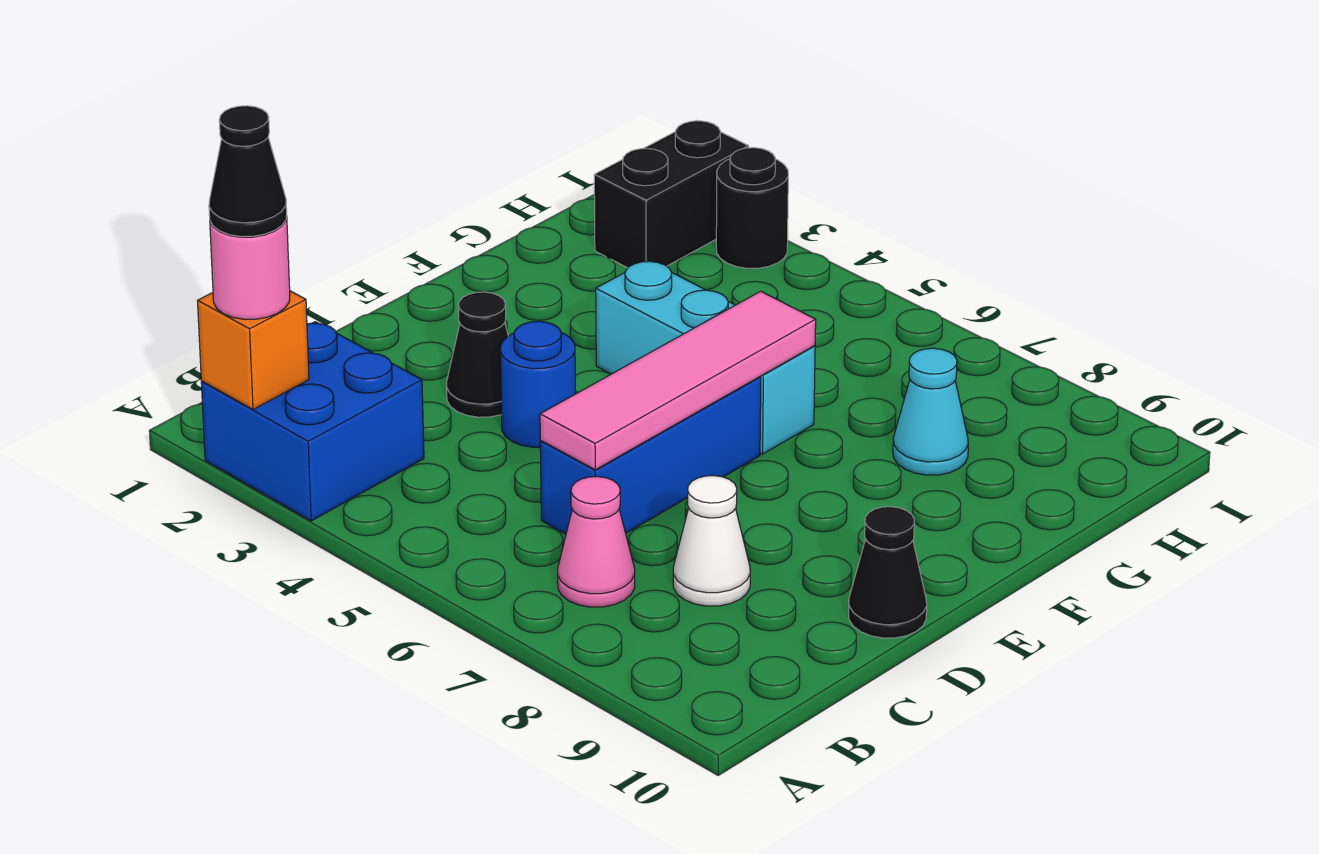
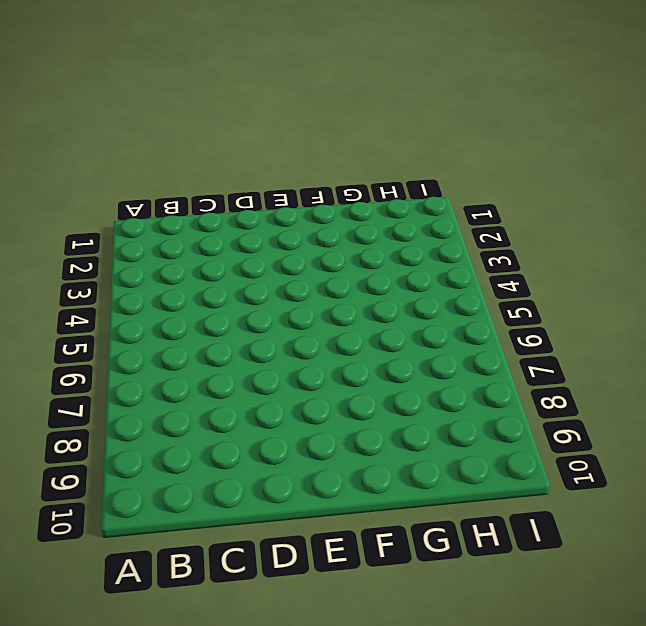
none -> blue brick A2:B3 level 1
none -> pink cone B7 level 1
none -> blue brick C6:E6 level 1

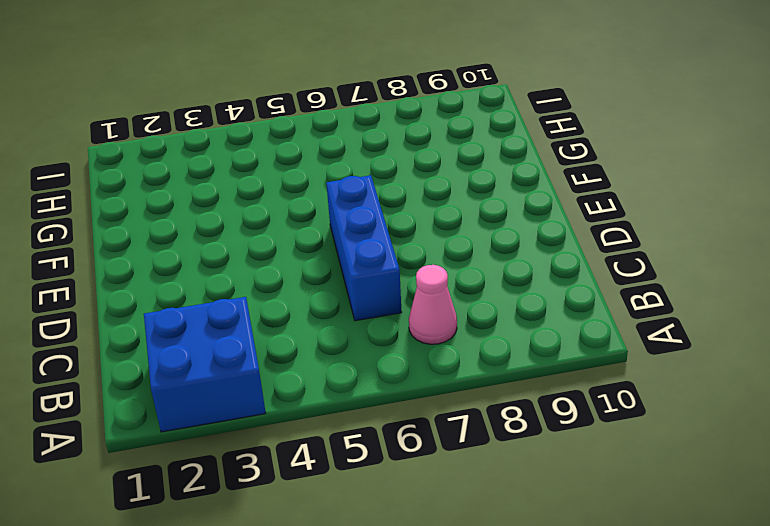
none -> white cone C8 level 1
none -> black cone D3 level 1
none -> blue round brick D4 level 1

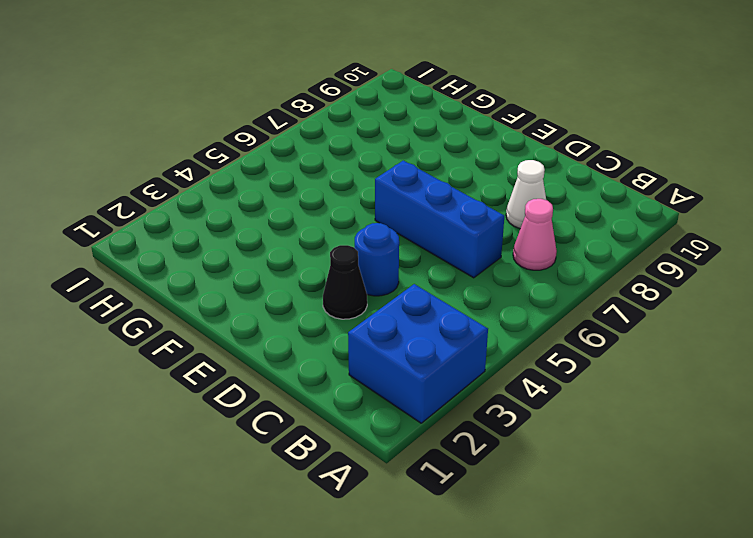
none -> black cone D10 level 1
none -> cyan brick F4:F6 level 1
none -> cyan cone G8 level 1

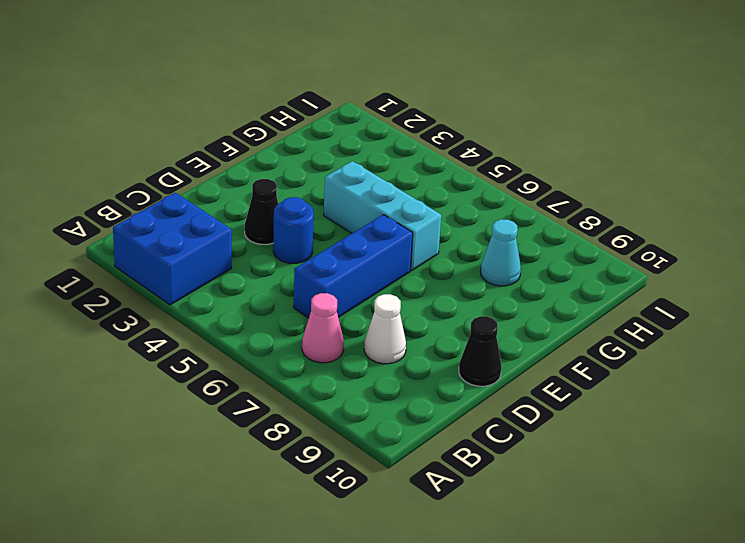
none -> black brick H2:I2 level 1
none -> black round brick I3 level 1
none -> orange brick A2 level 2

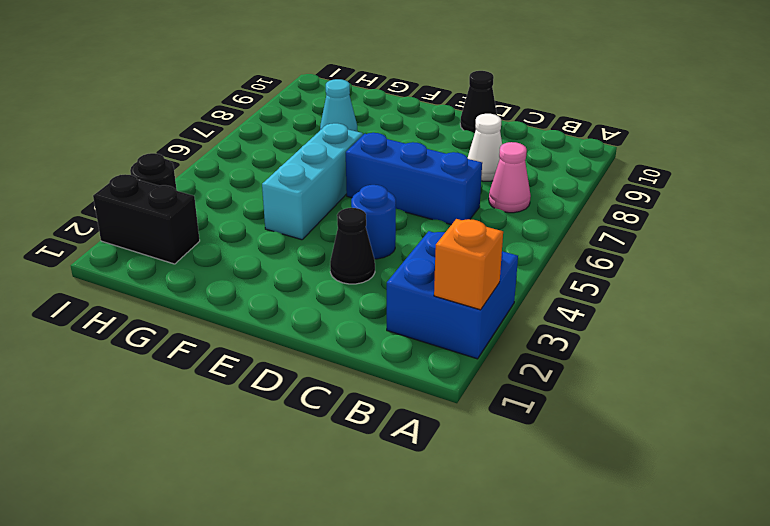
none -> pink tile C6:F6 level 2
none -> pink round brick A2 level 3
none -> black cone A2 level 4

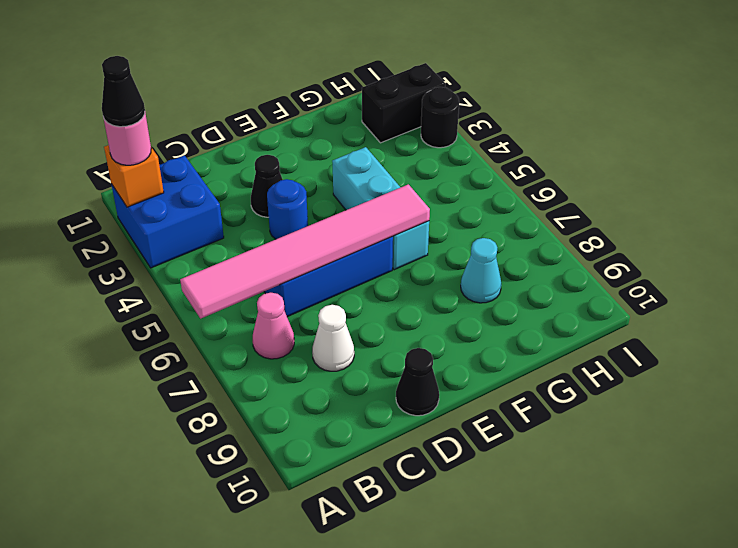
pink tile A6:F6 level 2 -> pink tile C6:F6 level 2

